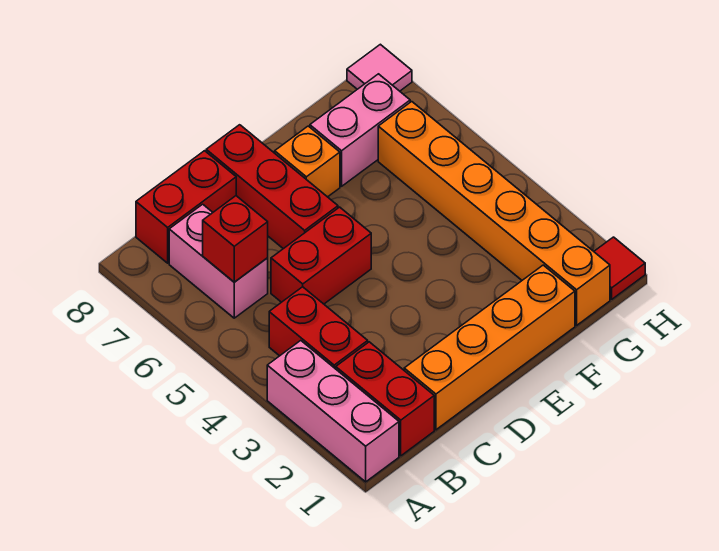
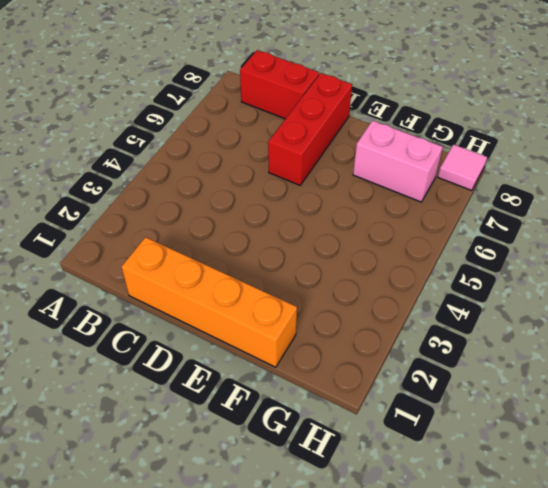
none -> pink brick A1:A3 level 1
none -> red brick B1:B2 level 1
none -> red brick B3:B4 level 1

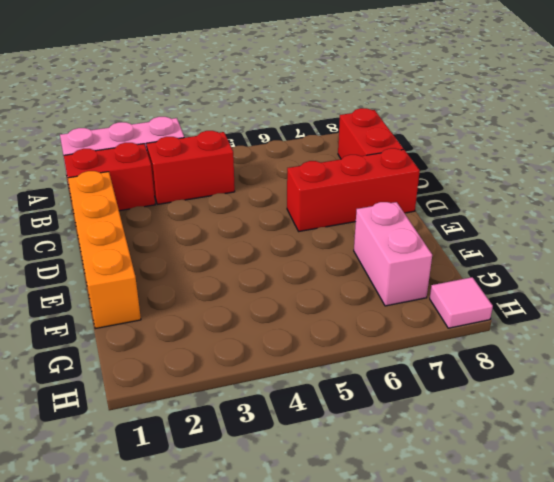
none -> pink brick B6:B7 level 1
none -> red brick C5:D5 level 1
none -> orange brick E7 level 1

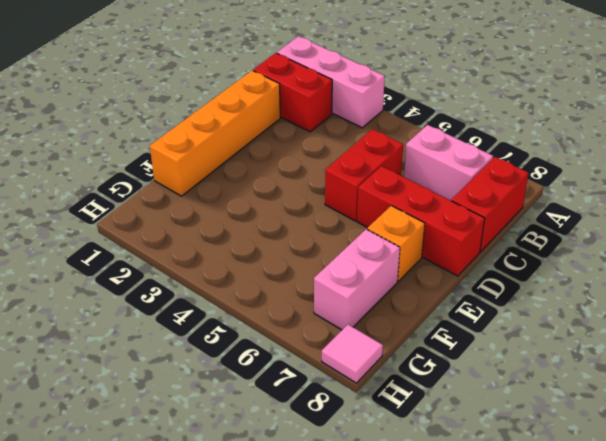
none -> red brick B3:B4 level 1
none -> orange brick G1:G6 level 1
none -> red tile H1 level 1

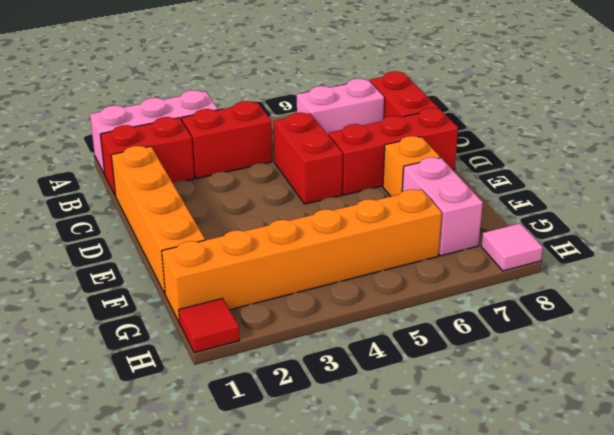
none -> red brick B6 level 2

